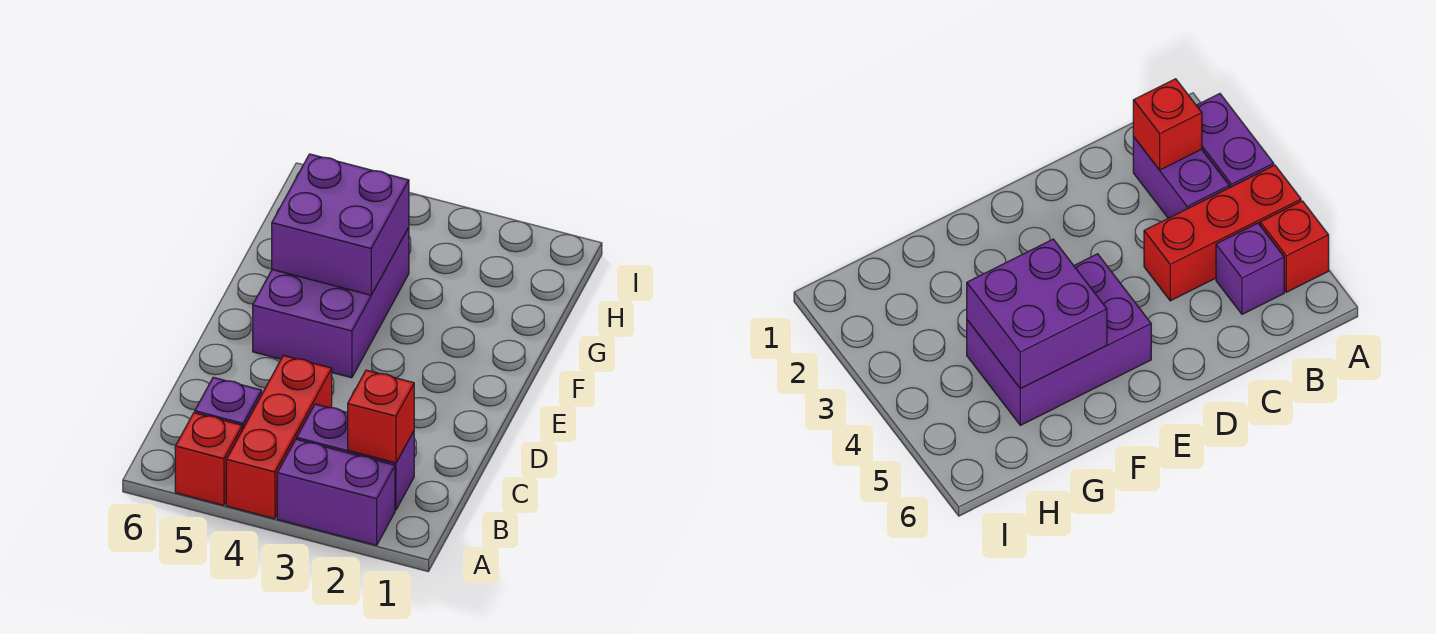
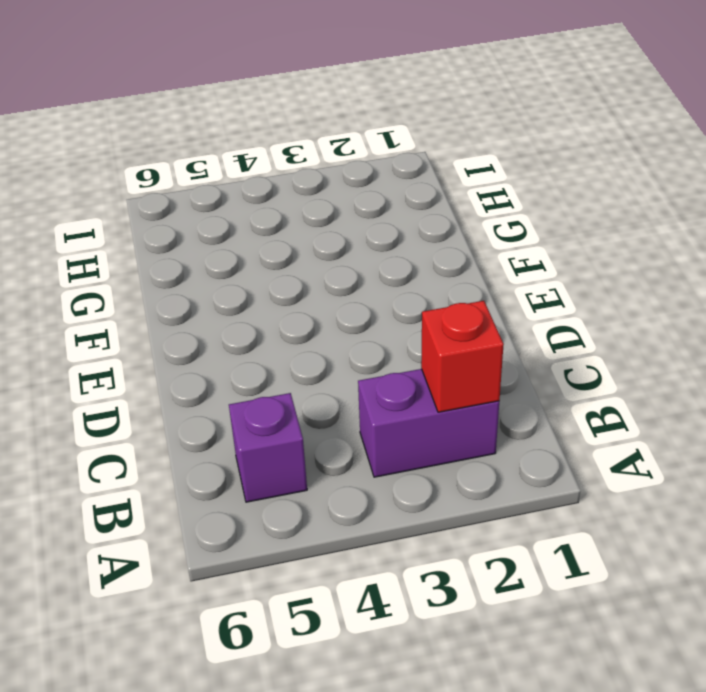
none -> purple brick A2:A3 level 1
none -> red brick A4:C4 level 1

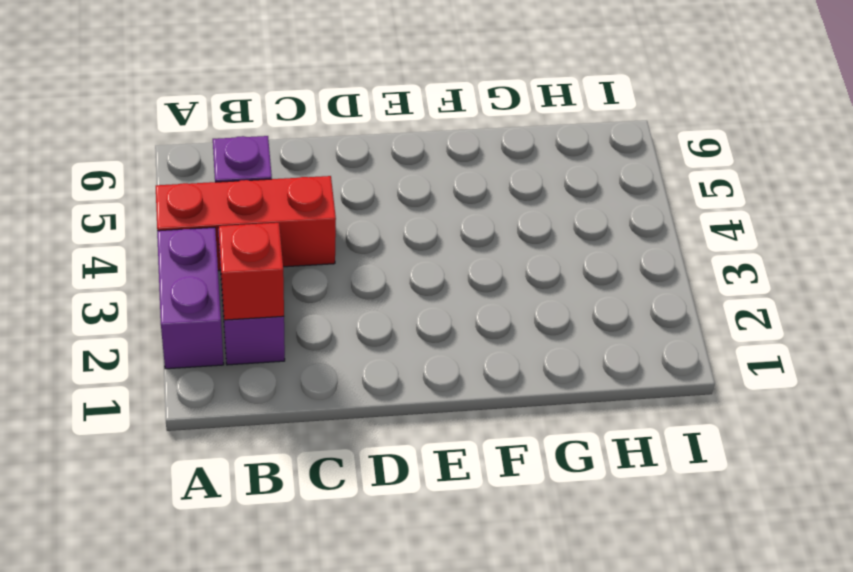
none -> red brick A5 level 1
none -> purple brick E4:G5 level 1

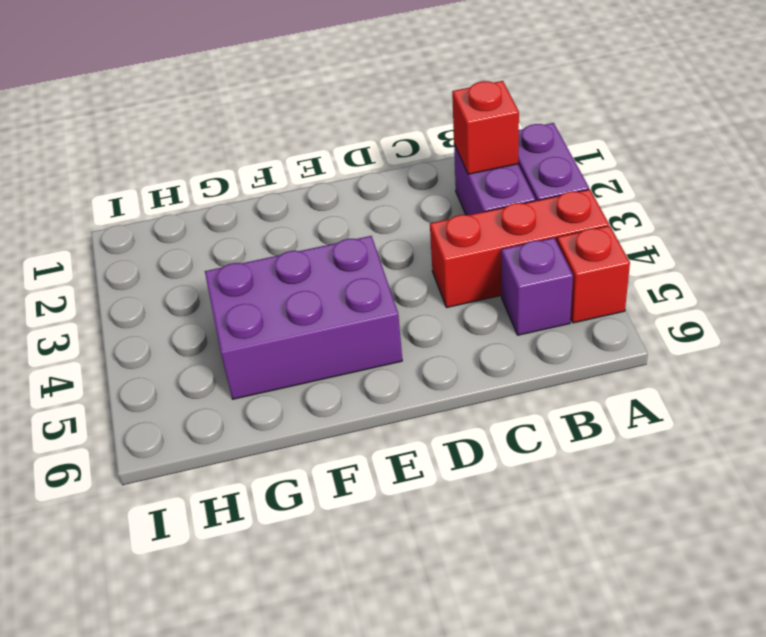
none -> purple brick F4:G5 level 2

